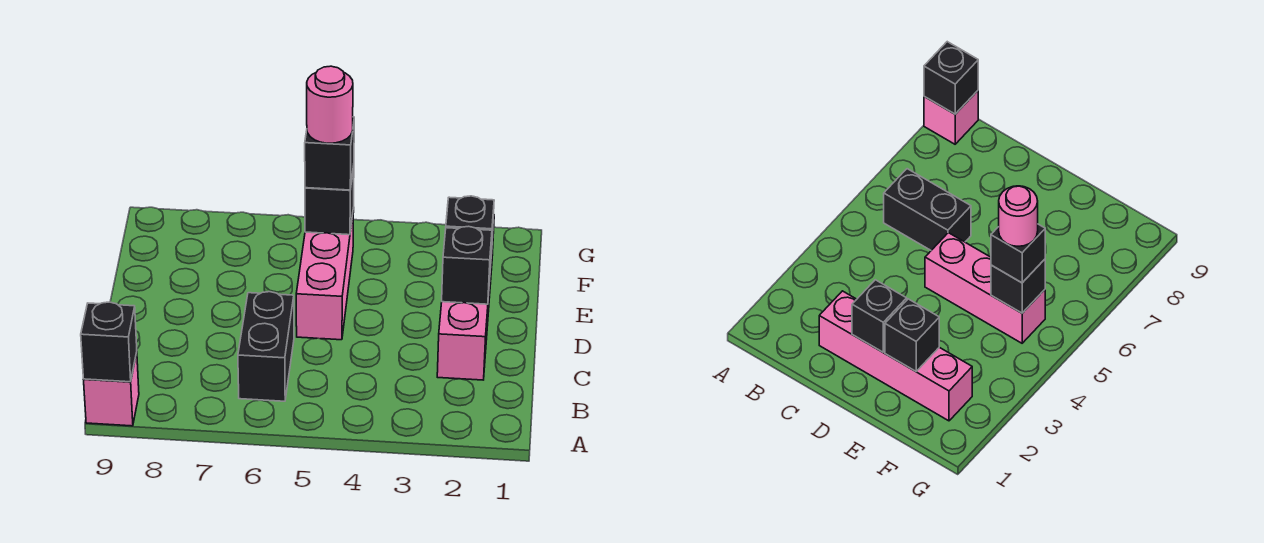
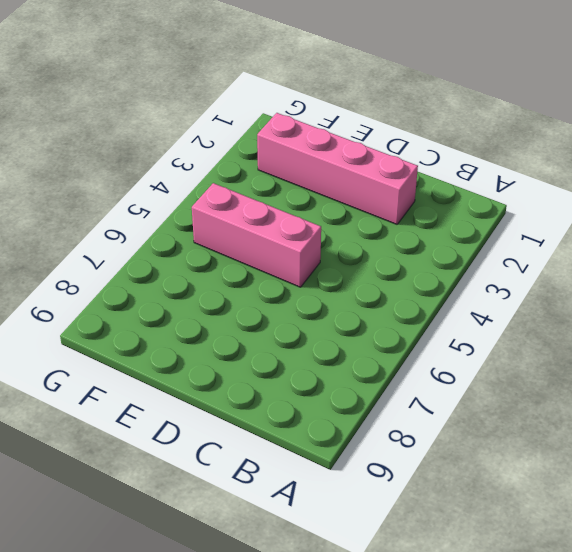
none -> pink brick A9 level 1
none -> black brick B6:C6 level 1

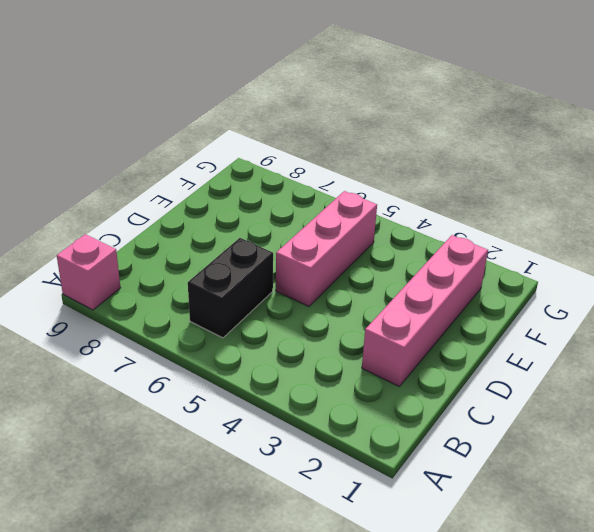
none -> black brick A9 level 2
none -> black brick D2 level 2

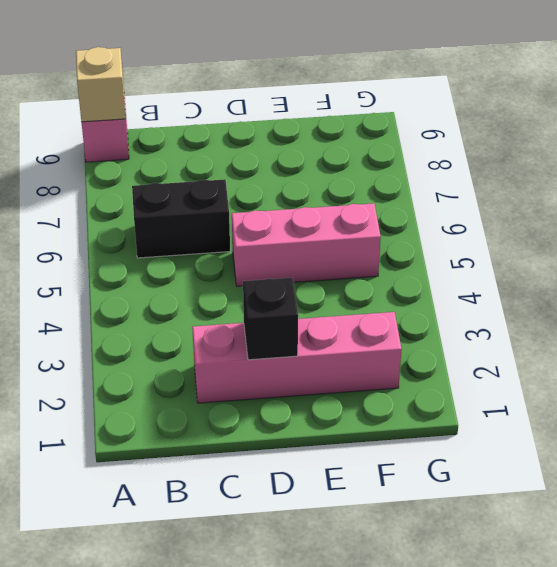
tan brick A9 level 2 -> black brick A9 level 2
none -> black brick E2 level 2
none -> black brick F5 level 2

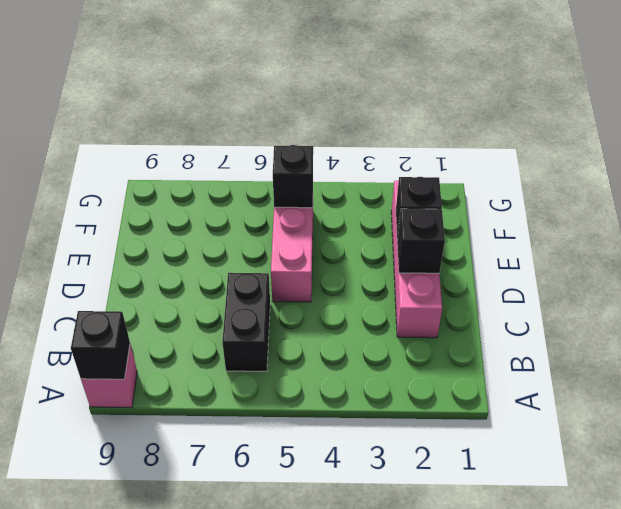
none -> black brick F5 level 3
none -> pink round brick F5 level 4

